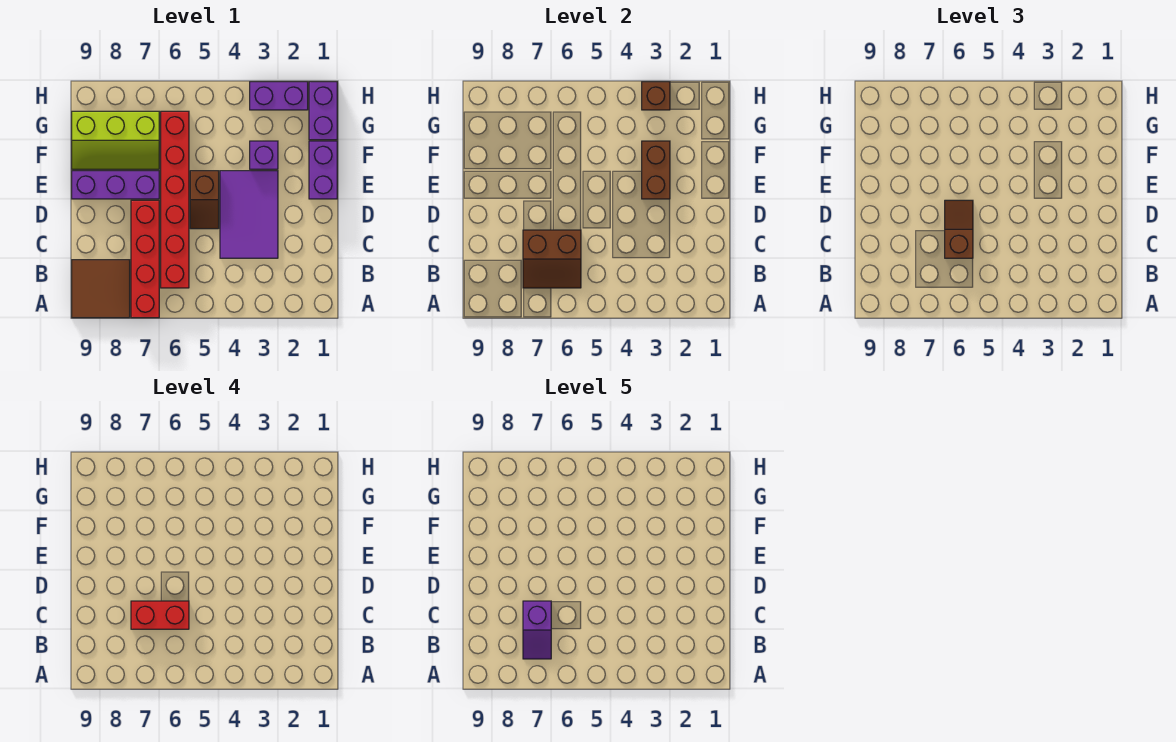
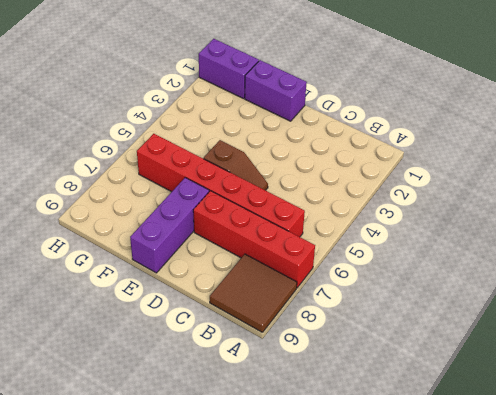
none -> purple tile C3:E4 level 1
none -> purple brick F3 level 1
none -> lime slope F7:G9 level 1 top G

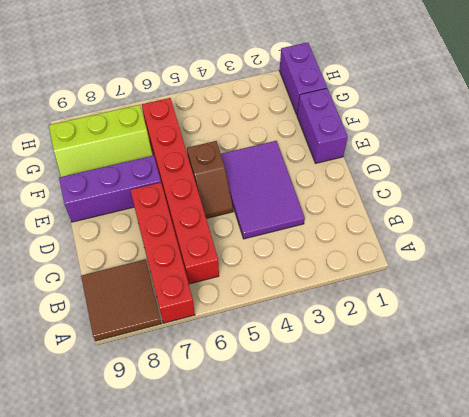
none -> purple brick F3 level 1
none -> purple brick H2:H3 level 1
none -> brown slope B6:C7 level 2 top C

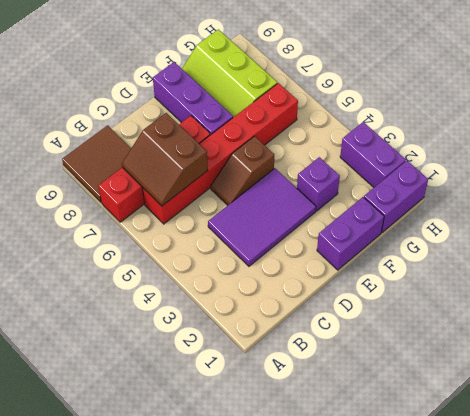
none -> brown brick E3:F3 level 2
none -> brown brick H3 level 2
none -> brown slope C6:D6 level 3 top C

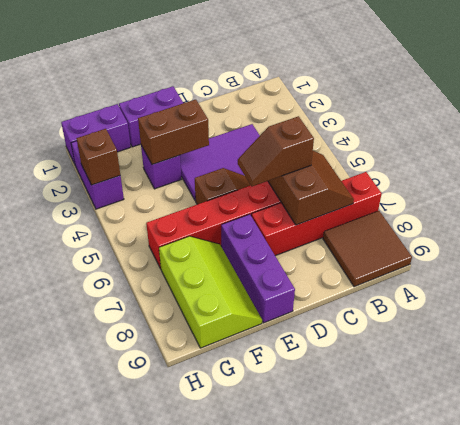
none -> red brick C6:C7 level 4
none -> purple slope B7:C7 level 5 top C

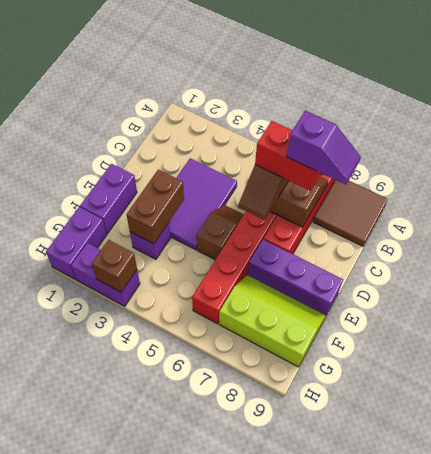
purple slope C7:C8 level 5 top 7 -> purple slope B7:C7 level 5 top C

